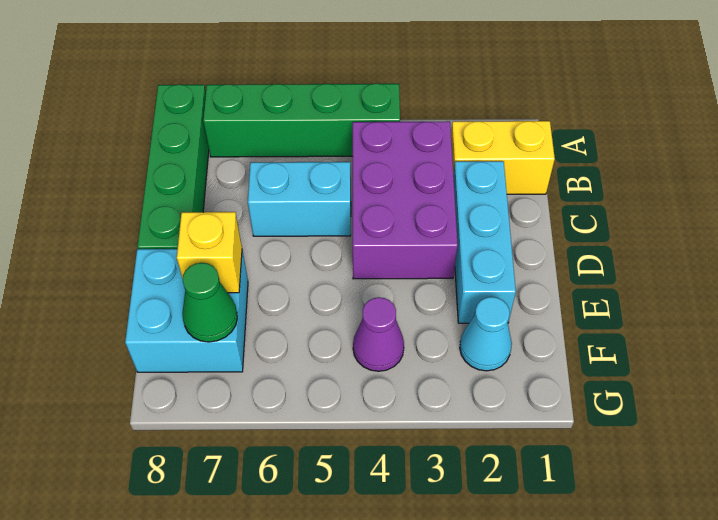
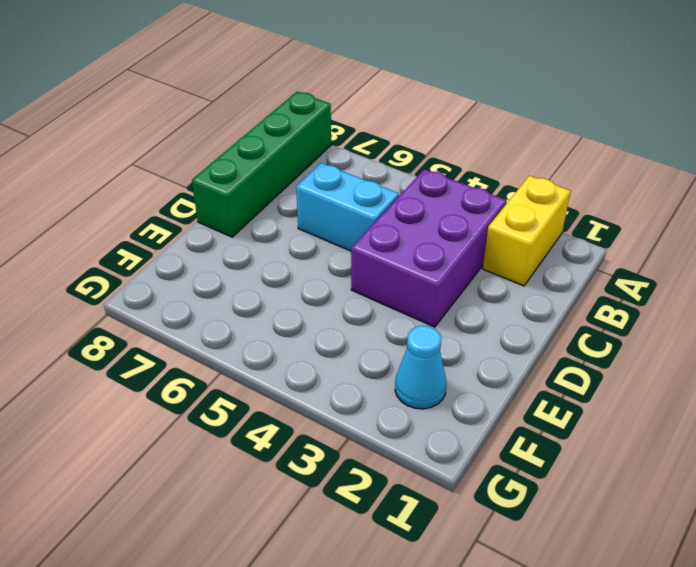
yellow brick A2:B2 level 1 -> yellow brick B1:B2 level 1
none -> green brick A4:A7 level 1
none -> cyan brick C2:E2 level 1

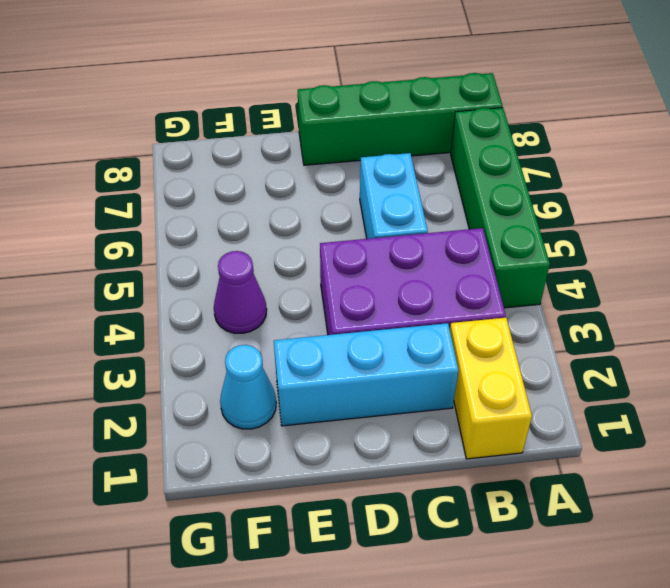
none -> cyan brick E7:F8 level 1
none -> yellow brick E7 level 2

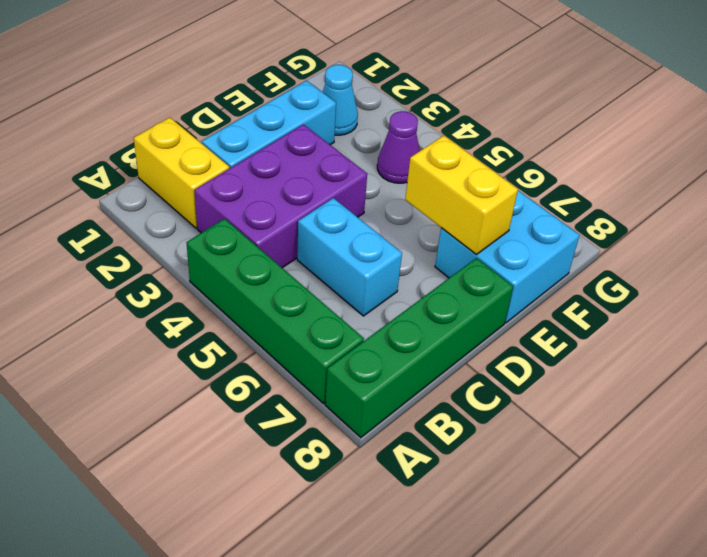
yellow brick E6:E7 level 2 -> yellow brick E7 level 2
none -> green cone F7 level 2

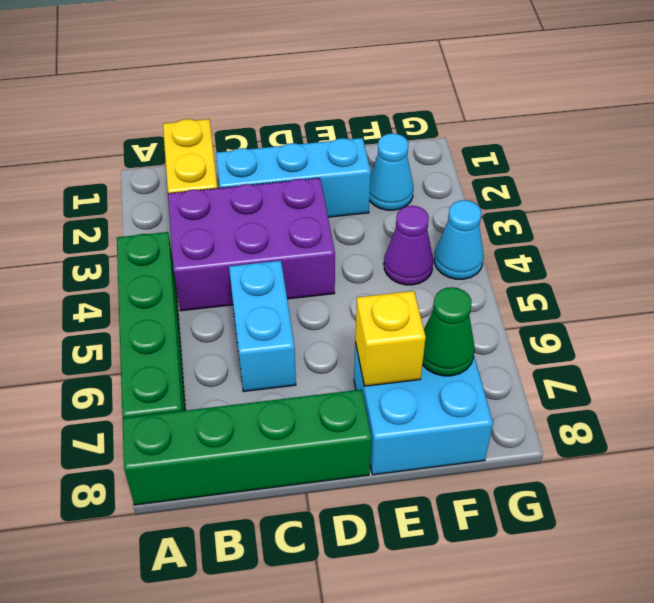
cyan cone G4 level 1 -> none

